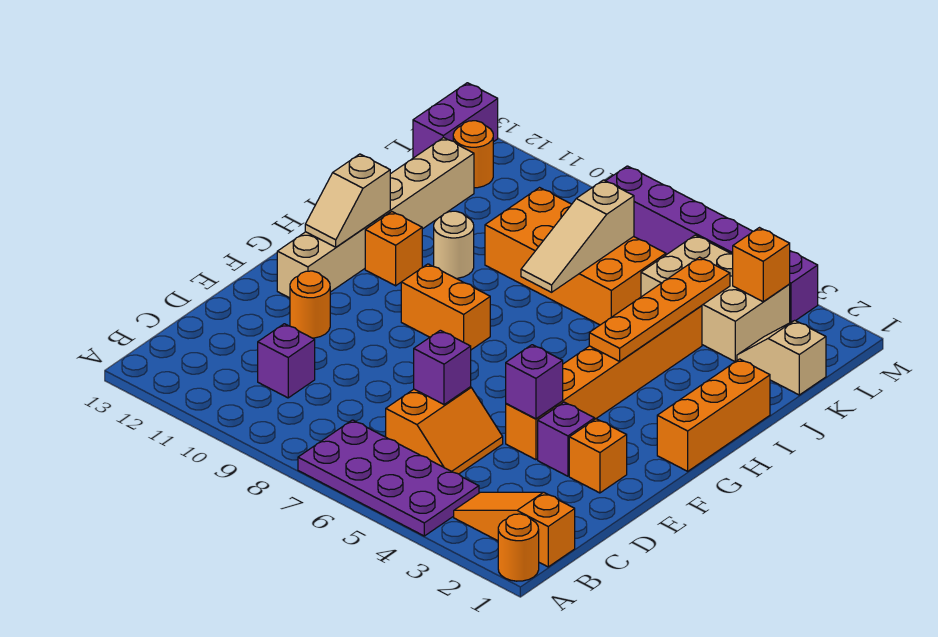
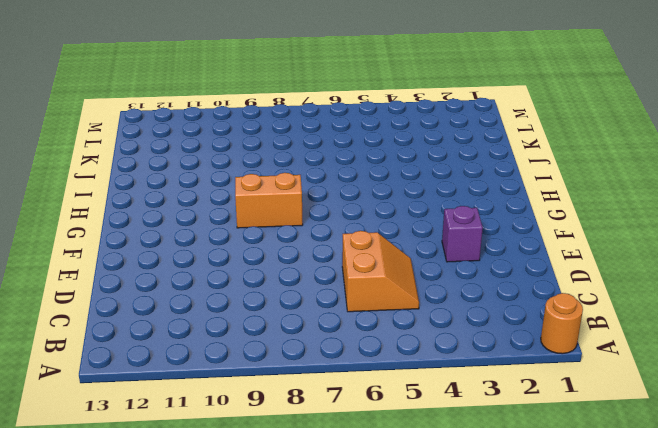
none -> purple plate A4:B7 level 1
none -> orange slope B1:B3 level 1 top 1
none -> purple brick C10 level 1

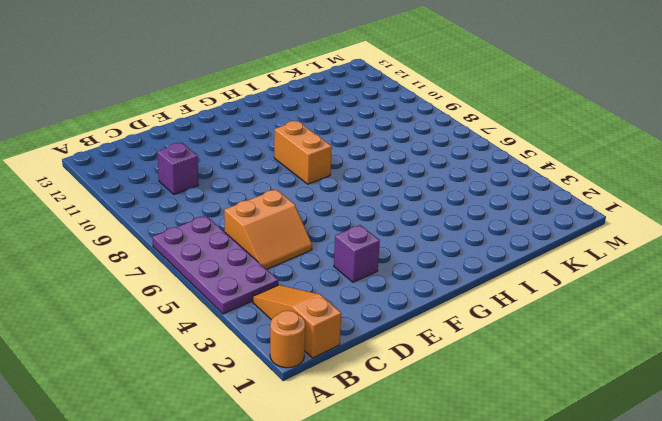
none -> orange brick E2 level 1
none -> orange brick E4:J4 level 1
none -> orange round brick E11 level 1

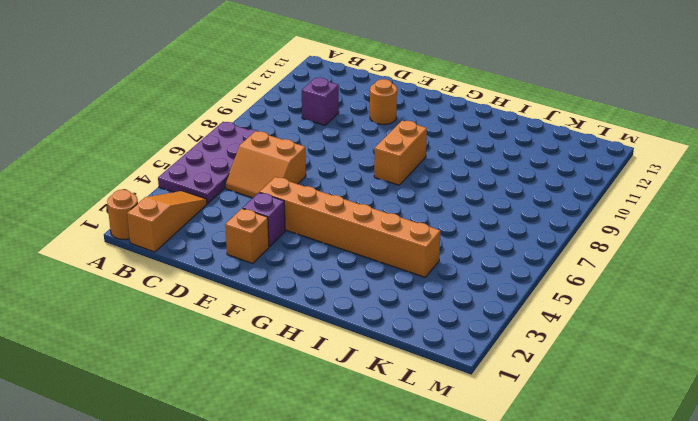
none -> tan brick F12:K12 level 1
none -> orange brick G1:I1 level 1
none -> orange brick H11 level 1

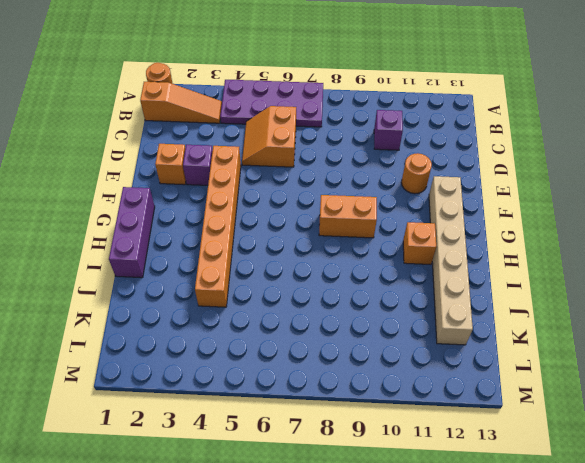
purple brick G1:I1 level 1 -> orange brick G1:I1 level 1
none -> tan round brick I10 level 1
none -> orange brick J6:K9 level 1
none -> tan slope K1:K2 level 1 top 1

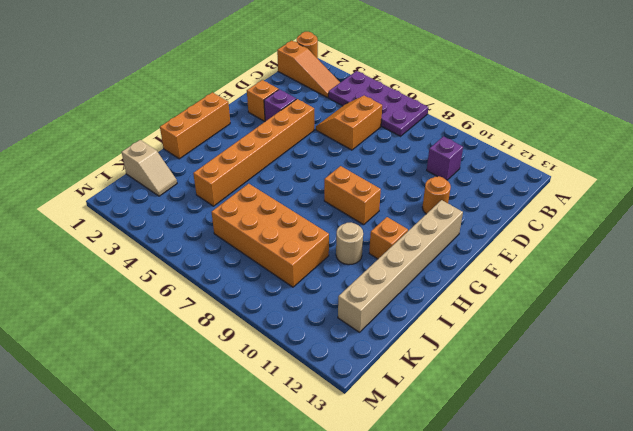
none -> tan brick K3:L5 level 1
none -> orange round brick L12 level 1
none -> purple brick L13:M13 level 1

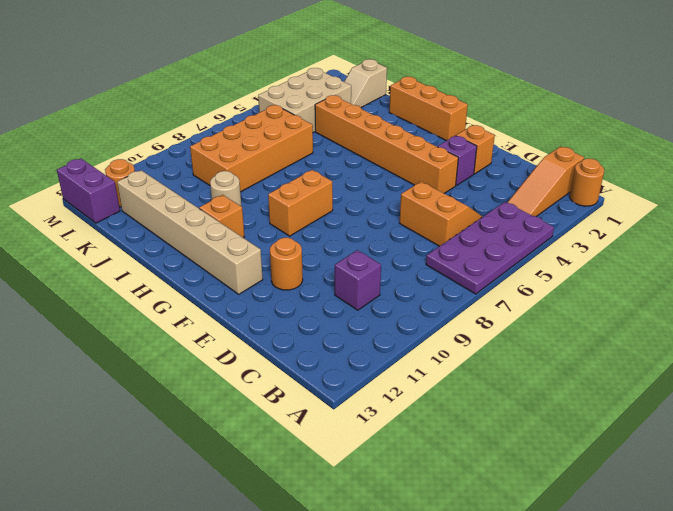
none -> purple brick M3:M8 level 1
none -> purple brick D6 level 2
none -> purple brick E4 level 2

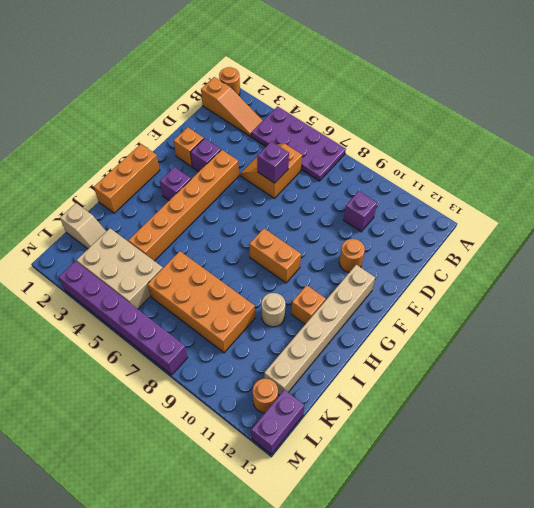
purple brick G3 level 1 -> purple brick E4 level 2
none -> tan slope G12:H12 level 2 top H
none -> orange plate H4:K4 level 2
none -> tan slope I7:K7 level 2 top K

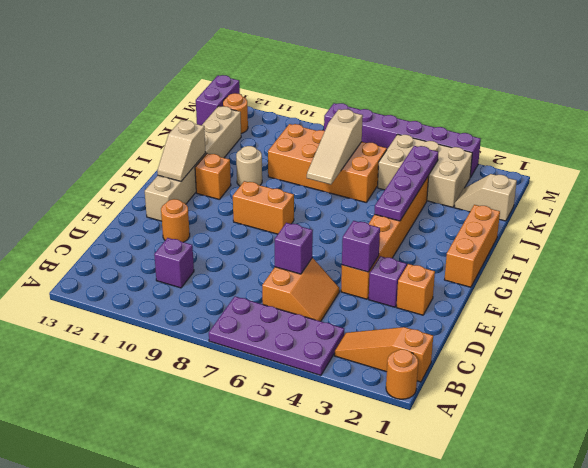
purple plate H4:K4 level 2 -> orange plate H4:K4 level 2
none -> orange brick L3 level 2

